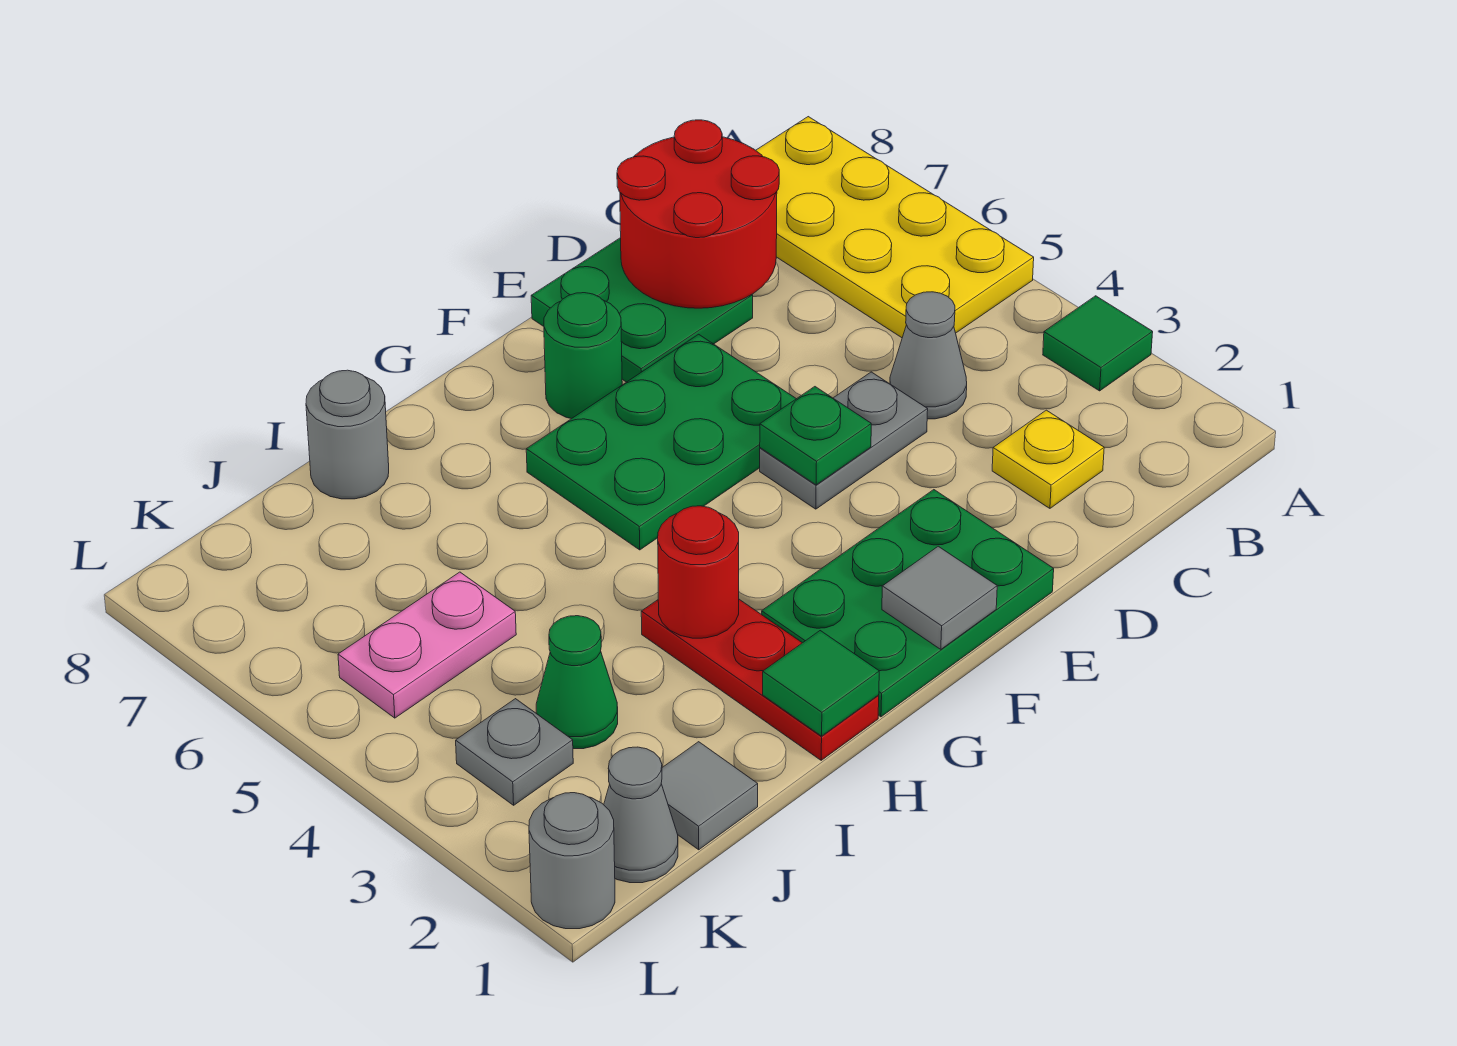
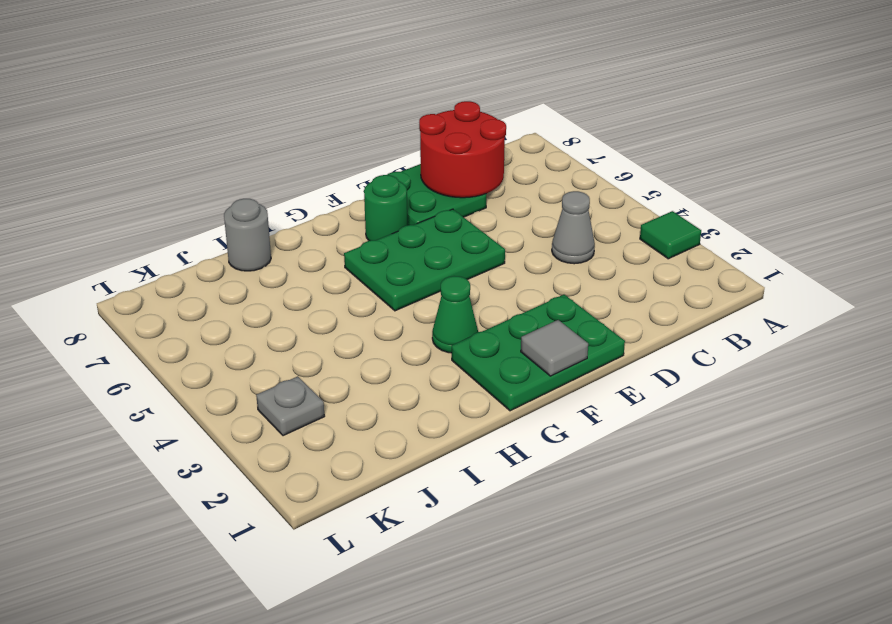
green cone G3 level 1 -> green cone J3 level 1
none -> yellow plate A5:B8 level 1
none -> yellow plate C2 level 1
none -> grey plate D4:E4 level 1

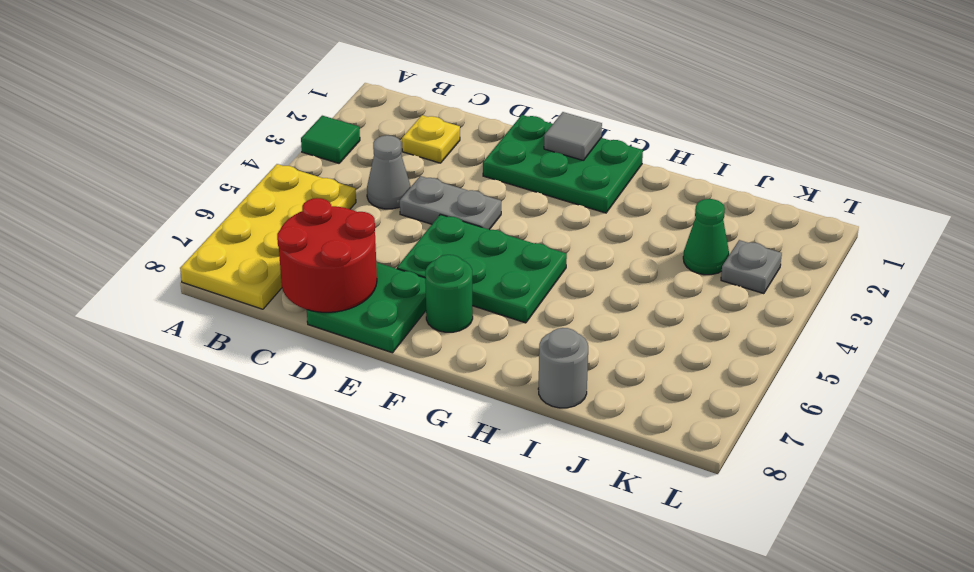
none -> red plate H1:H3 level 1
none -> grey tile J1 level 1
none -> pink plate J5:K5 level 1

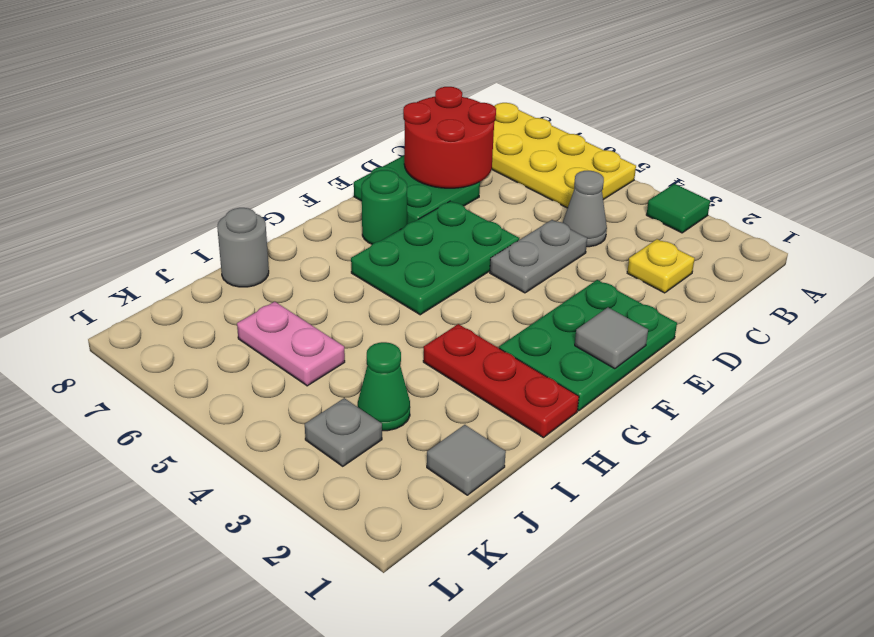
pink plate J5:J6 level 1 -> pink plate J5:K5 level 1
none -> grey cone K1 level 1
none -> grey round brick L1 level 1
none -> green plate E4 level 2

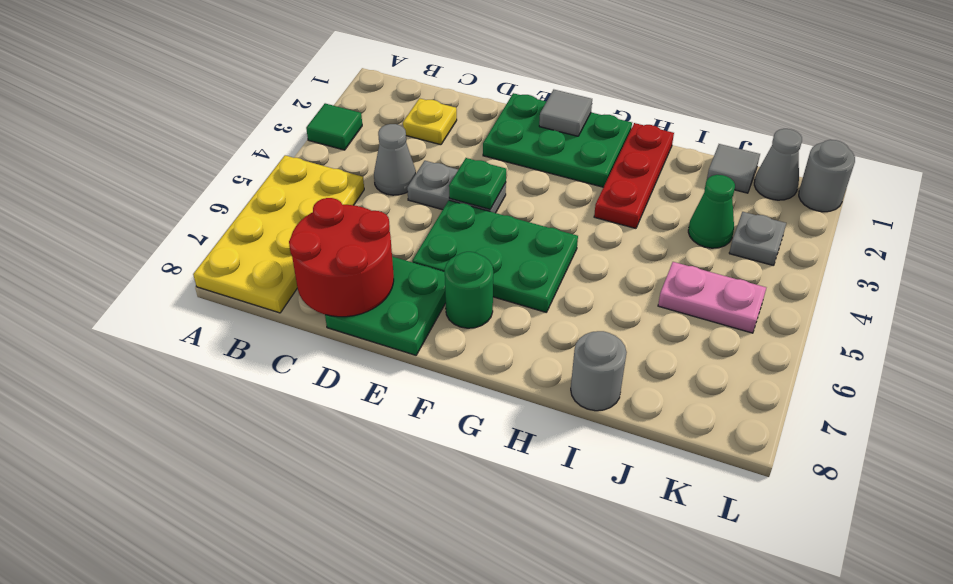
none -> green tile H1 level 2
none -> red round brick H3 level 2

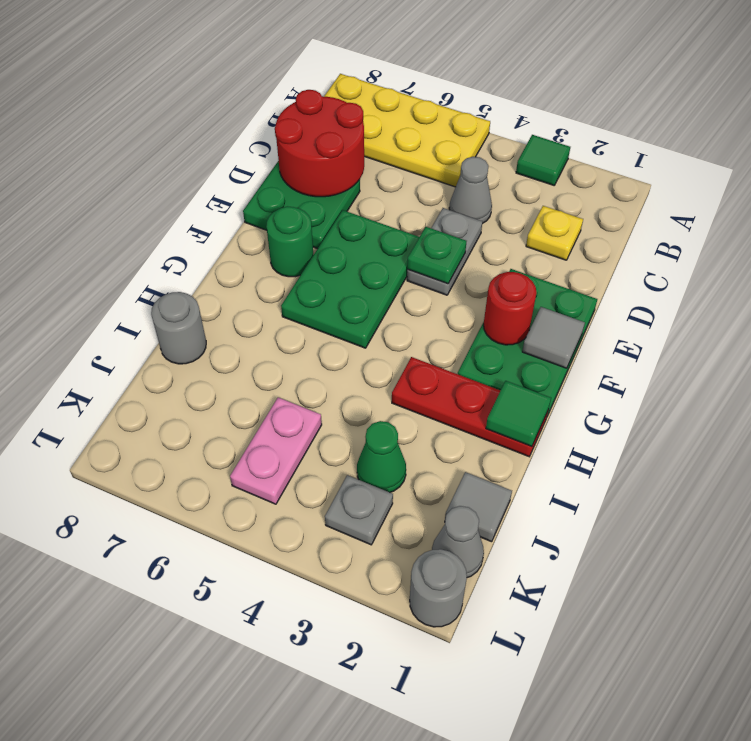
red round brick F2 level 2 -> red round brick H3 level 2

